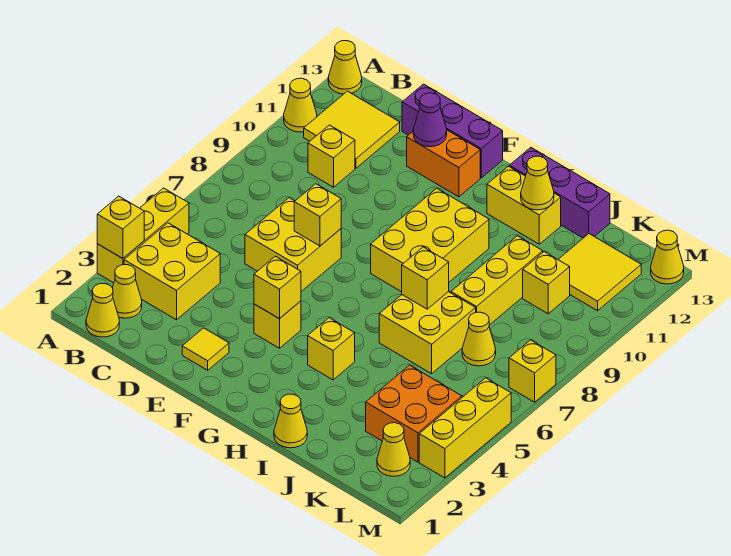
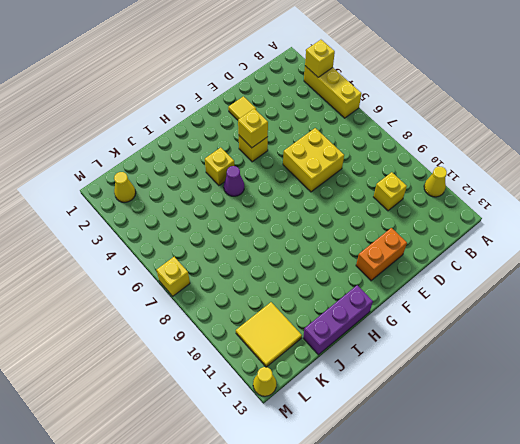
purple cone H5 level 1 -> purple cone E12 level 2
none -> yellow cone A13 level 1
none -> yellow cone B1 level 1
none -> yellow cone B2 level 1
none -> yellow brick B3:C4 level 1

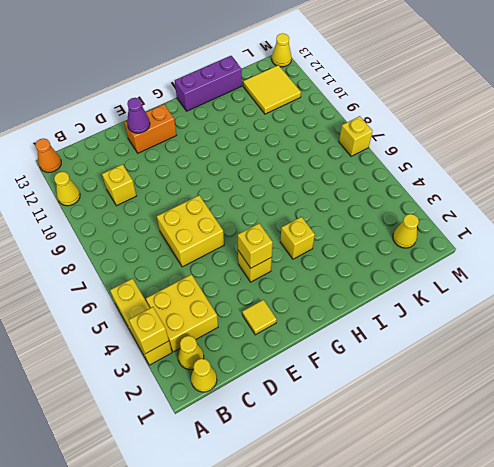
orange cone A13 level 1 -> yellow cone A13 level 1
none -> yellow tile B11:C12 level 1
none -> purple brick D13:F13 level 1
none -> yellow brick G8:H10 level 1
none -> yellow brick H12:I12 level 1

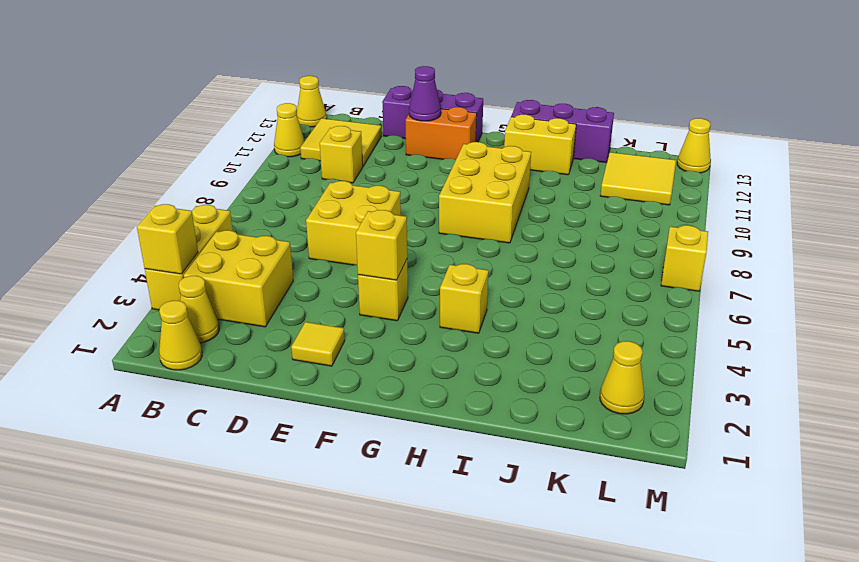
none -> yellow cone I1 level 1
none -> yellow brick I6:J7 level 1
none -> yellow brick J8:J10 level 1
none -> orange brick K3:L4 level 1

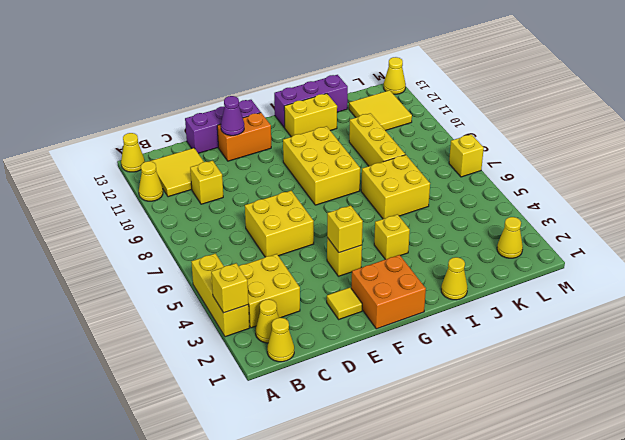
orange brick F1:G2 level 1 -> orange brick K3:L4 level 1
none -> yellow cone K7 level 1
none -> yellow brick K10 level 1
none -> yellow brick M3:M5 level 1
none -> yellow brick E7 level 2

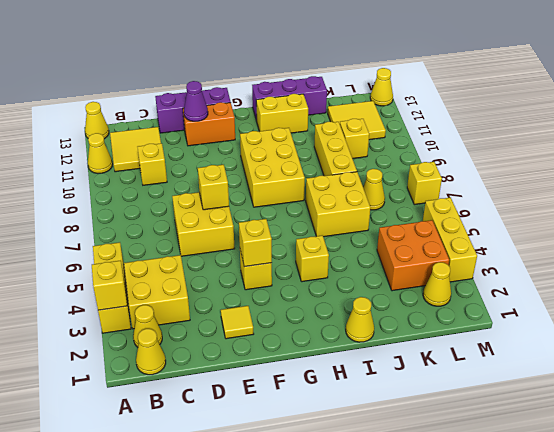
none -> yellow brick I7 level 2
none -> yellow cone I12 level 2

